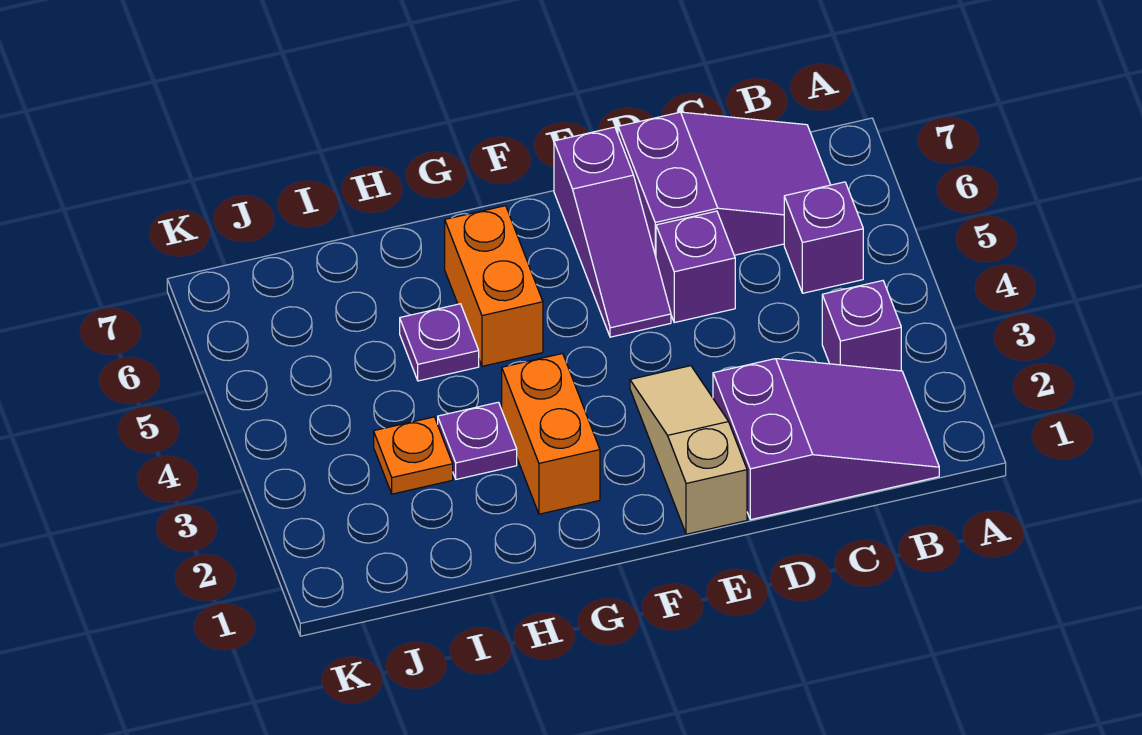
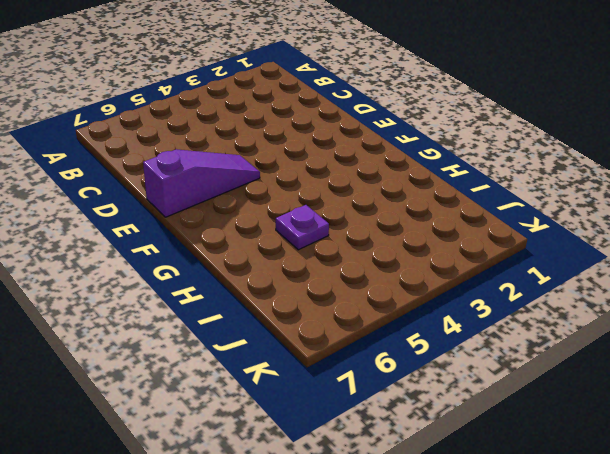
none -> purple slope B1:D2 level 1 top D
none -> purple brick B3 level 1
none -> purple brick B5 level 1

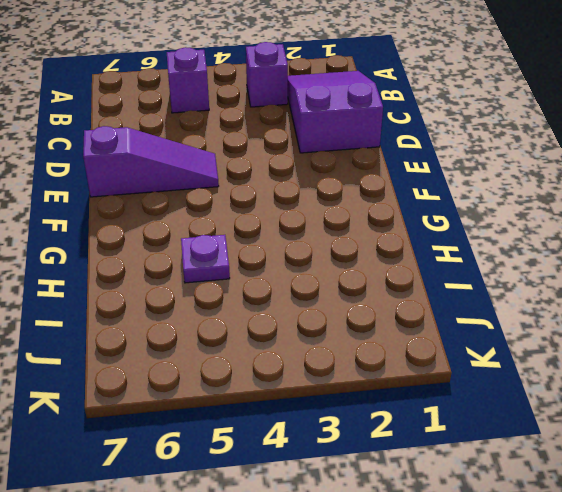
none -> purple slope B6:D7 level 1 top D
none -> purple brick D5 level 1
none -> tan slope E1:E3 level 1 top 1

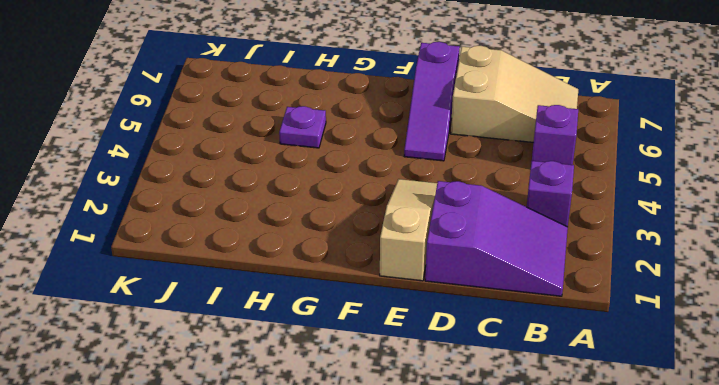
tan slope B6:D7 level 1 top D -> purple slope B6:D7 level 1 top D
none -> purple brick D5 level 1
none -> orange brick G2:G3 level 1
none -> orange brick G5:G6 level 1

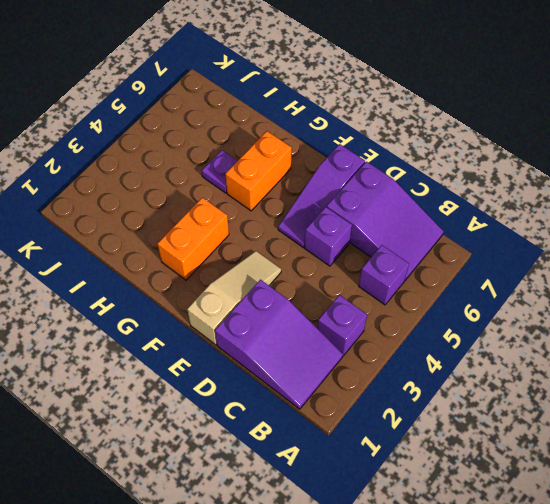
none -> purple plate H3 level 1
none -> orange plate I3 level 1

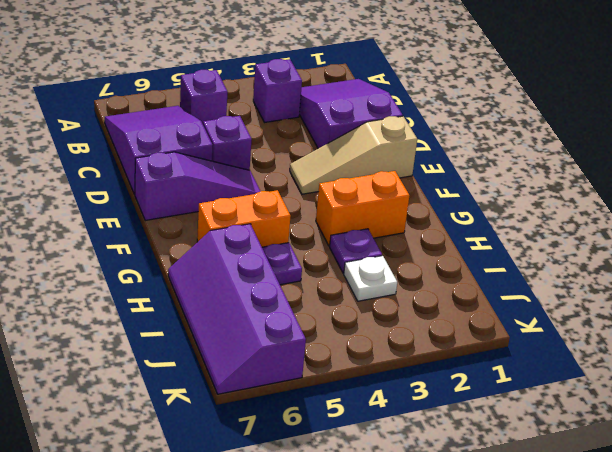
purple slope H6:K7 level 1 top 6 -> none
white plate I3 level 1 -> orange plate I3 level 1

